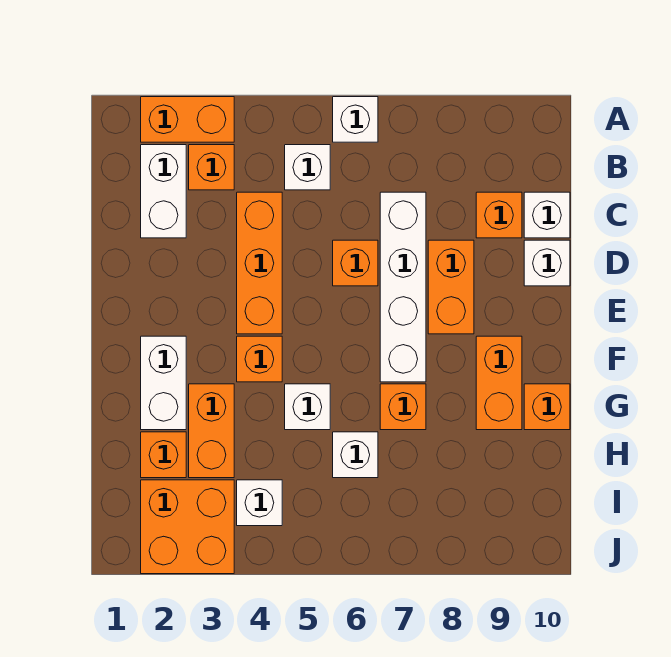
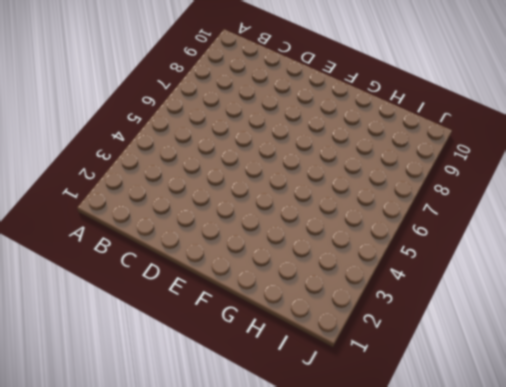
none -> orange brick A2:A3 level 1
none -> white brick A6 level 1
none -> white brick B2:C2 level 1

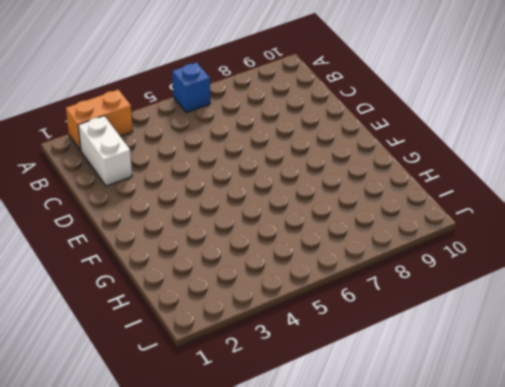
blue brick A6 level 1 -> white brick A6 level 1
none -> orange brick B3 level 1
none -> white brick B5 level 1
none -> orange brick C4:E4 level 1

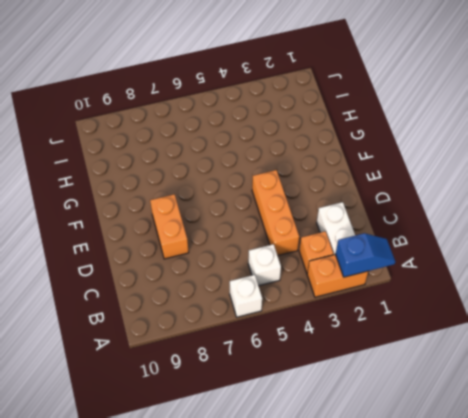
blue slope A1:A2 level 2 top 2 -> none
none -> white brick C7:F7 level 1
none -> orange brick C9 level 1
none -> white brick C10 level 1

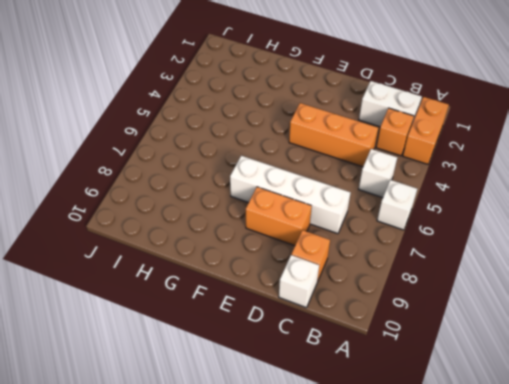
none -> orange brick D6 level 1
none -> white brick D10 level 1
none -> white brick F2:G2 level 1

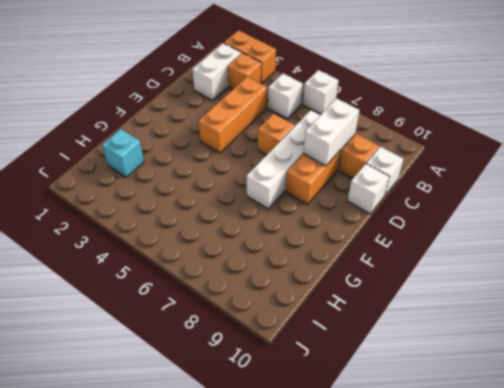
white brick C8:D8 level 2 -> white brick F2:G2 level 1
cyan brick H2 level 1 -> orange brick H2 level 1
none -> orange brick F4 level 1
none -> orange brick F9:G9 level 1
none -> orange brick G3:H3 level 1

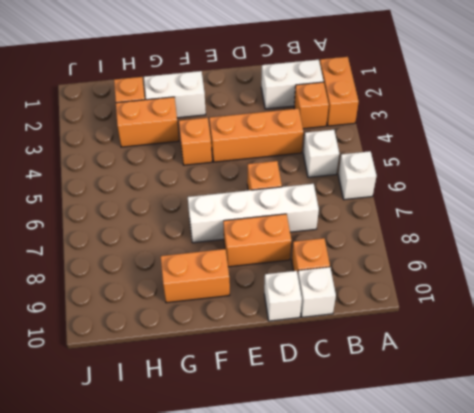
none -> white brick G5 level 1
none -> orange brick G7 level 1
none -> orange brick G10 level 1

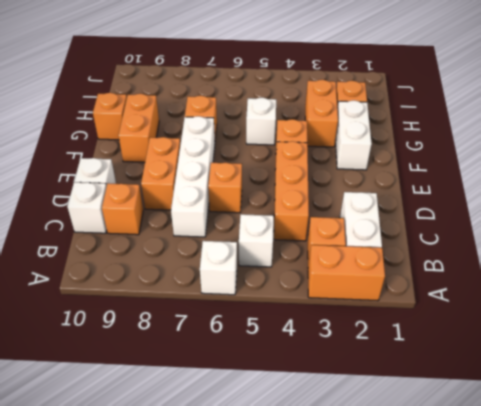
none -> white brick H6 level 1
none -> orange brick I2:J3 level 1
none -> white brick I4 level 1

